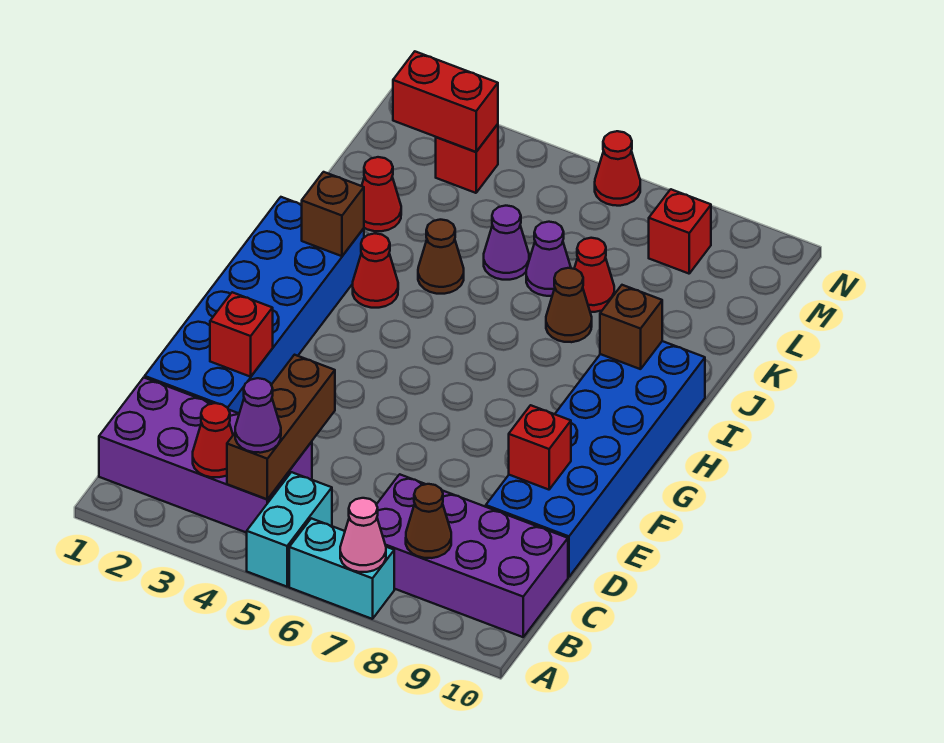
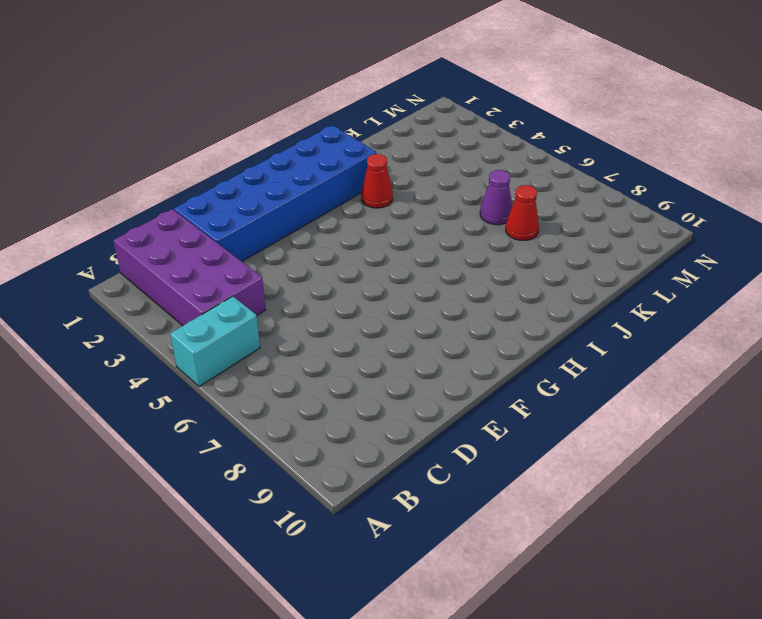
none -> cyan brick A6:A7 level 1
none -> purple brick B7:C10 level 1
none -> blue brick D9:I10 level 1

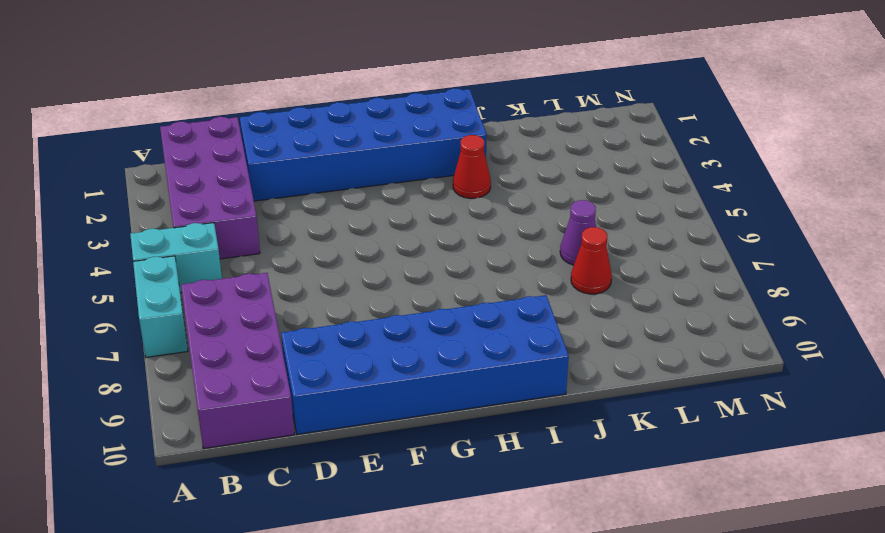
none -> brown cone J4 level 1
none -> brown cone J7 level 1
none -> red cone K2 level 1

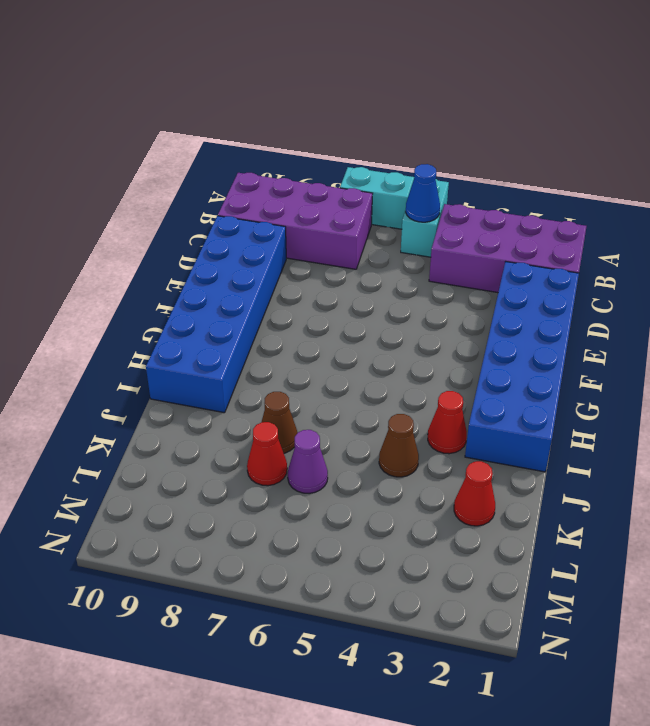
blue cone B5 level 2 -> none
none -> purple cone K5 level 1
none -> red brick M3 level 1
none -> red brick M8 level 1

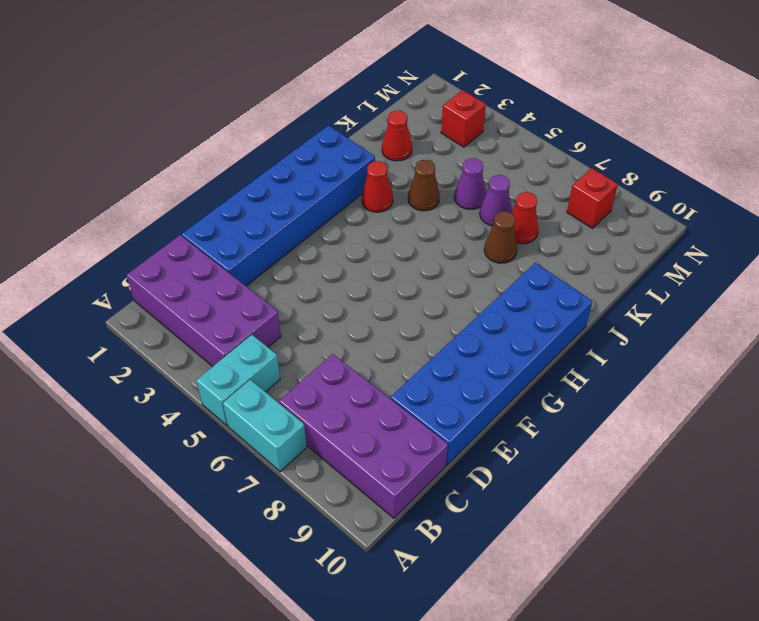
none -> red cone N6 level 1
none -> pink cone A7 level 2
none -> red cone B3 level 2

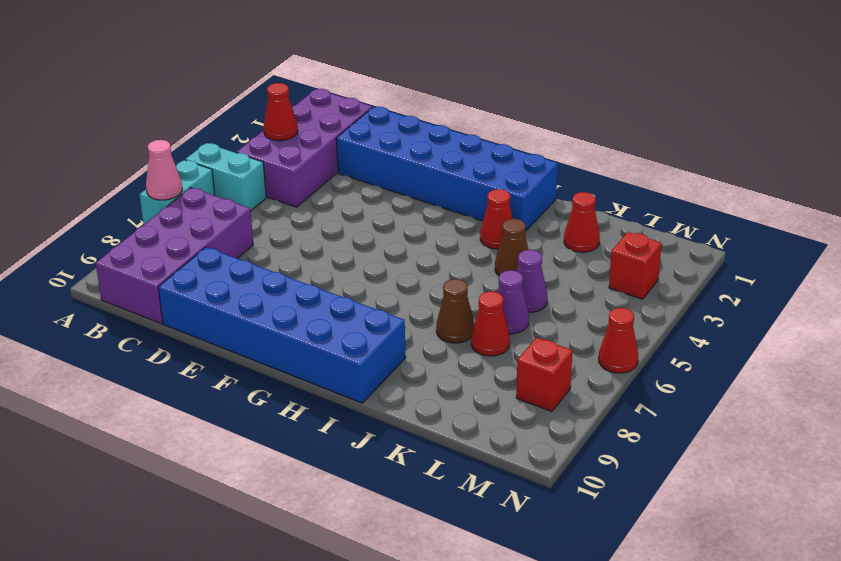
none -> brown brick B4:D4 level 2
none -> brown cone B8 level 2
none -> red brick E2 level 2

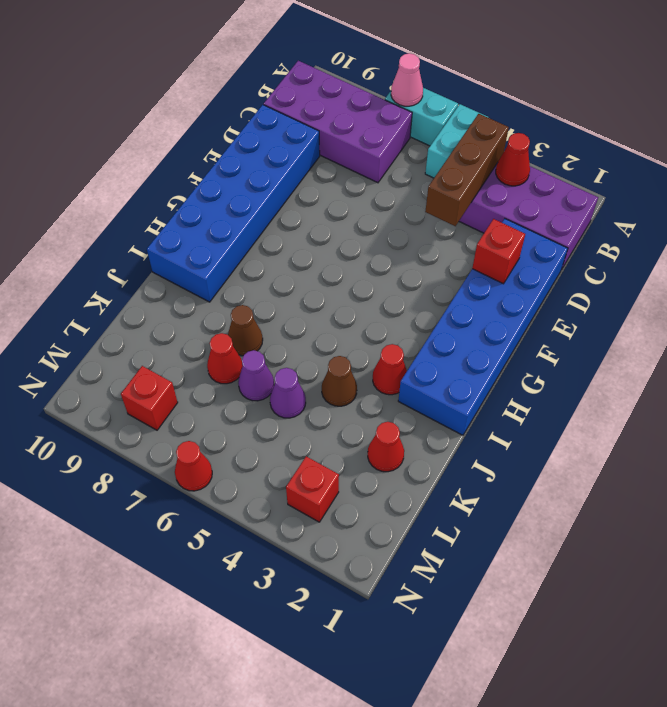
none -> brown cone B8 level 2
none -> red brick E9 level 2
none -> brown brick I2 level 2

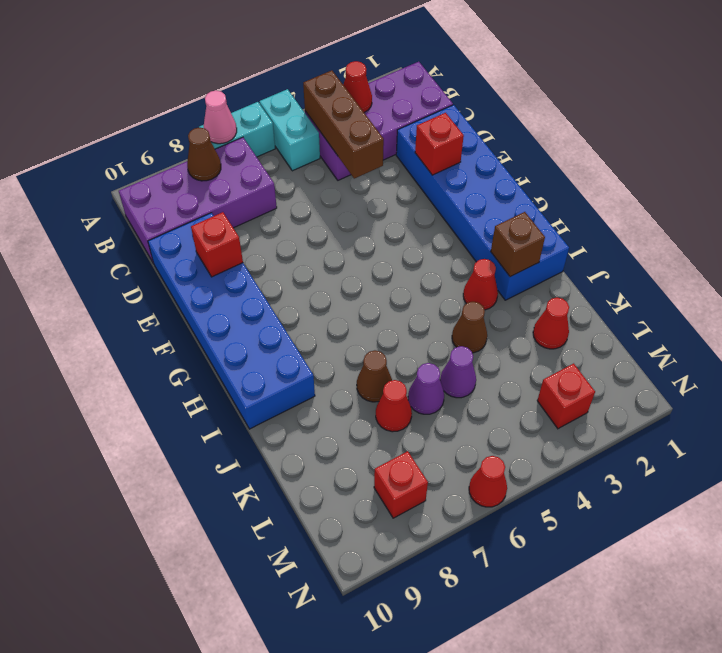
none -> brown brick I9 level 2
none -> red brick M2:M3 level 2
none -> purple cone B4 level 3

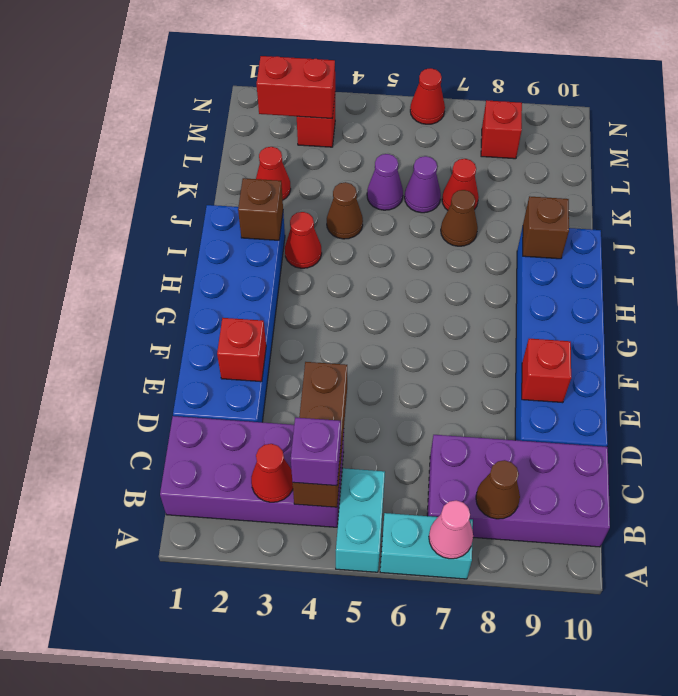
purple brick B4 level 3 -> purple cone B4 level 3

